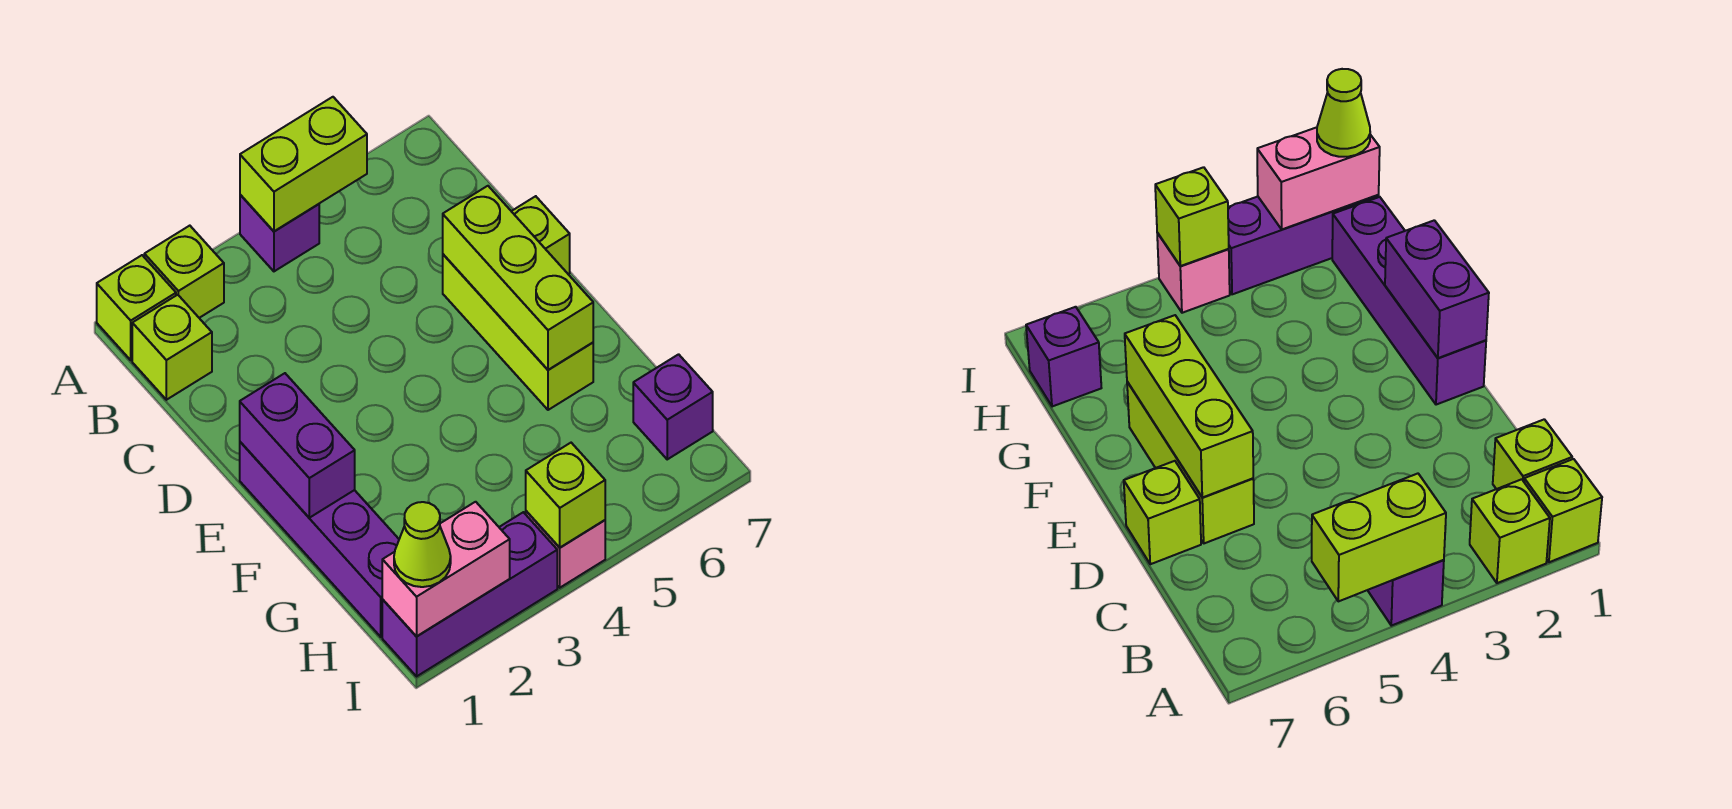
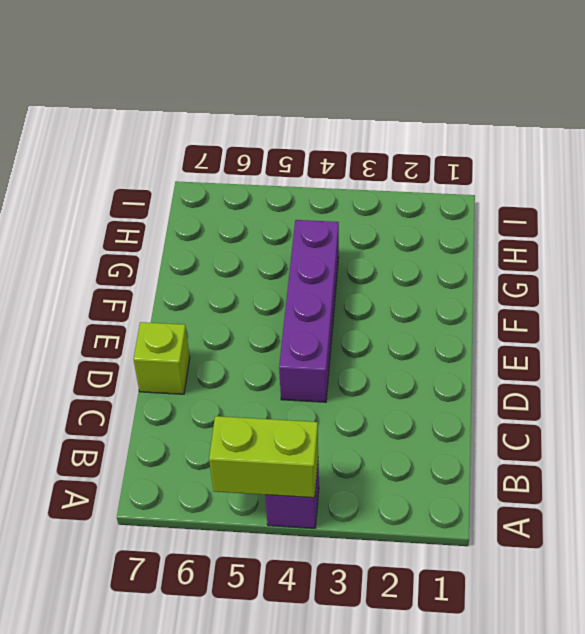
purple brick D4:G4 level 1 -> purple brick E1:H1 level 1
none -> lime brick A1 level 1
none -> lime brick A2 level 1
none -> lime brick B1 level 1

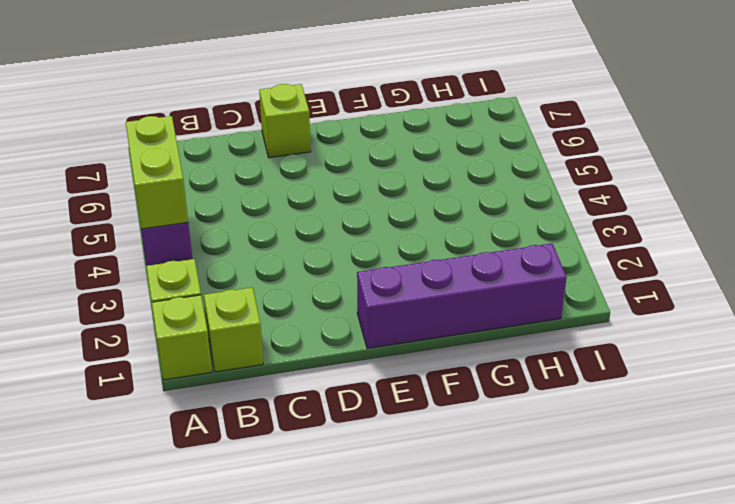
none -> lime brick D6:F6 level 1
none -> purple brick H7 level 1
none -> purple brick I1:I3 level 1

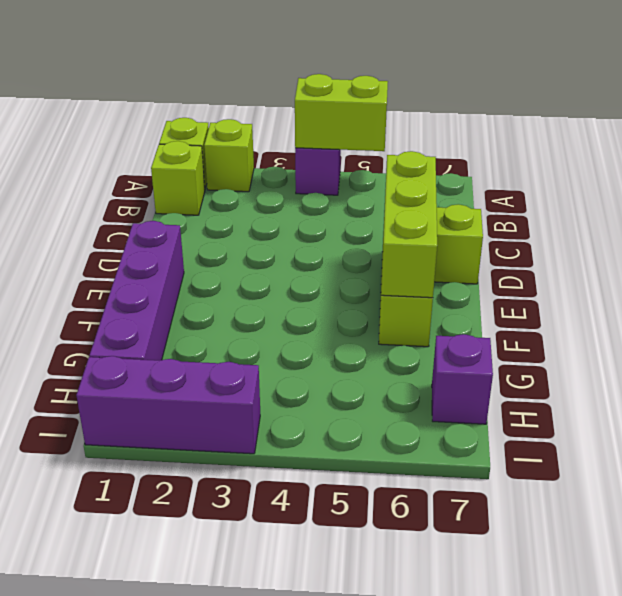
none -> pink brick I4 level 1
none -> purple brick E1:F1 level 2
none -> pink brick I1:I2 level 2

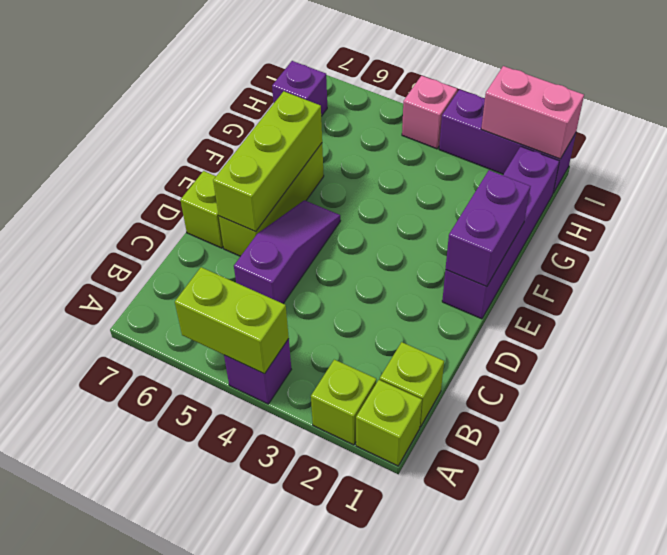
purple slope C5:E5 level 1 top C -> none
none -> lime brick I4 level 2
none -> lime cone I1 level 3

